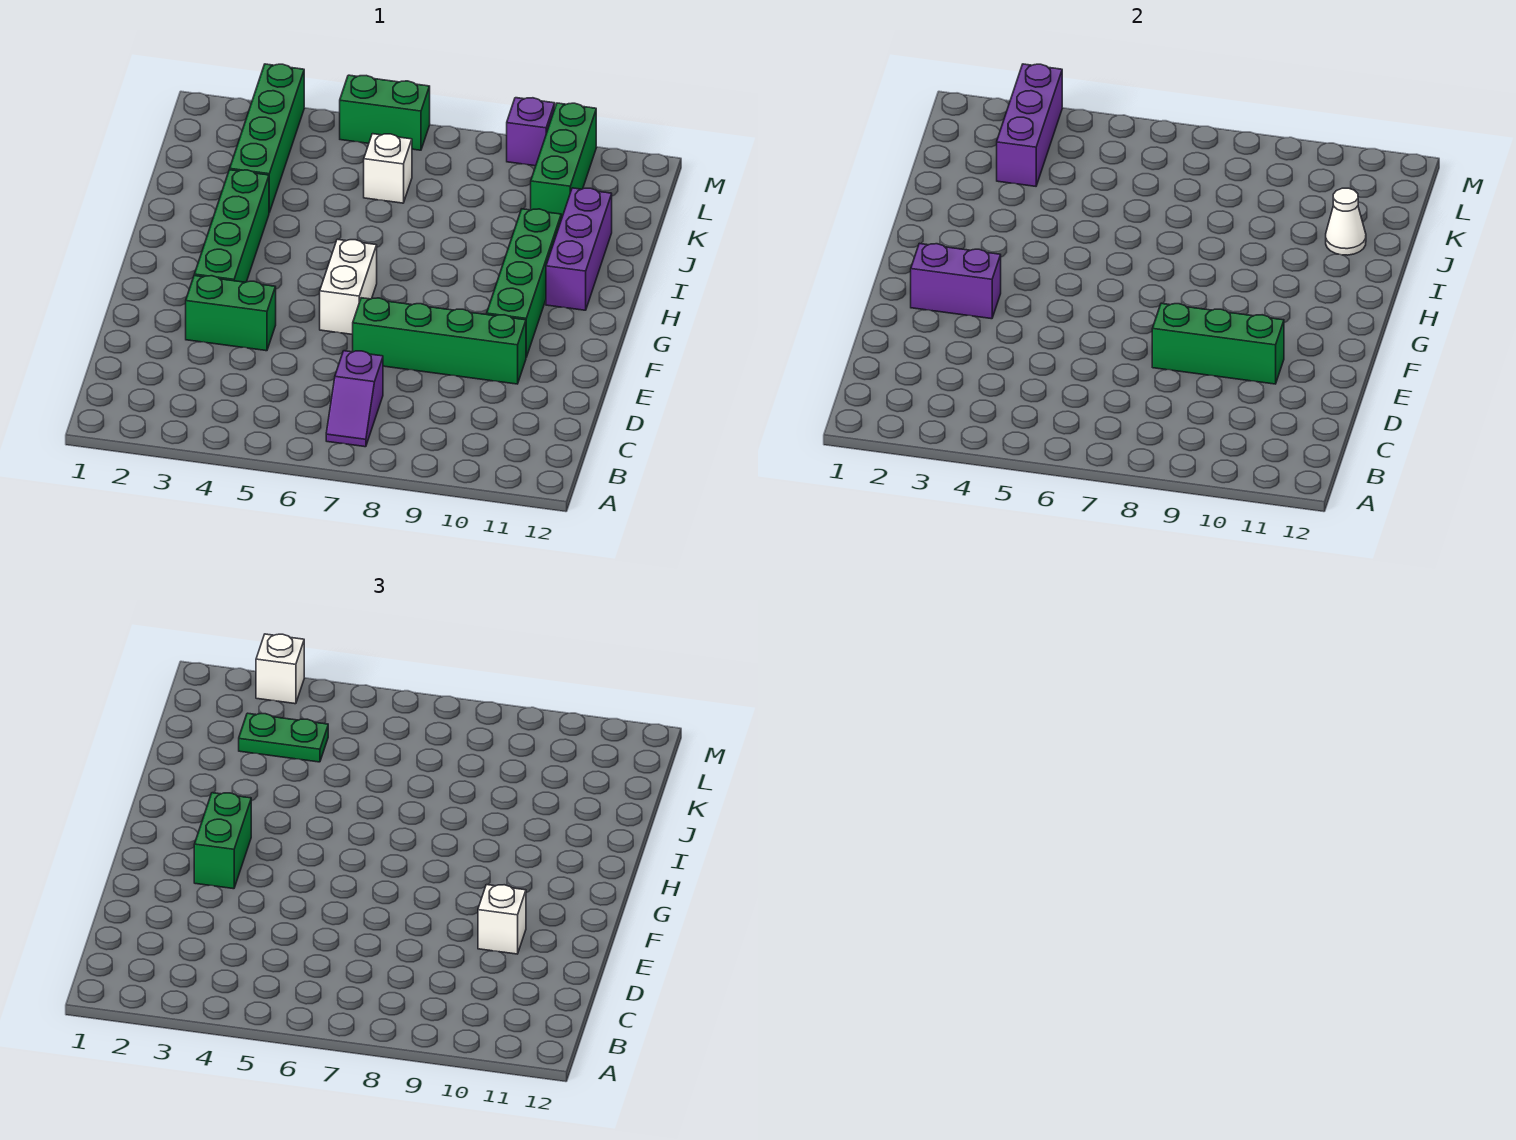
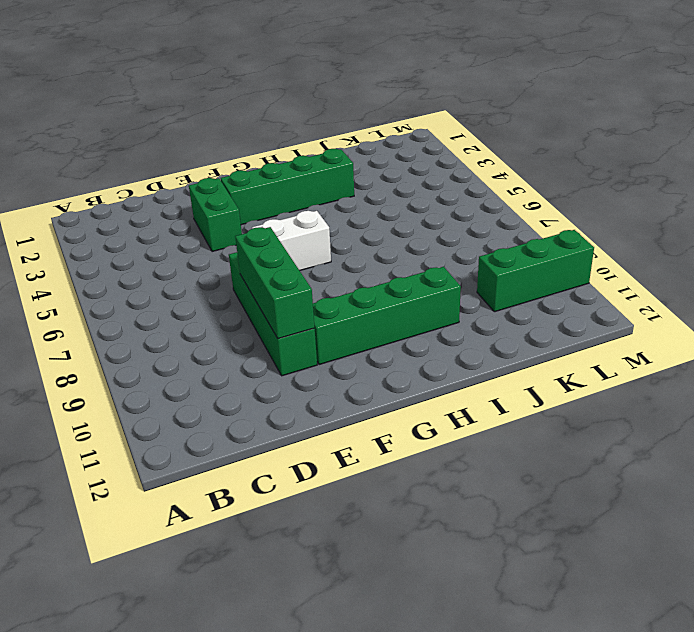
none -> purple slope B7:C7 level 1 top C
none -> purple brick H11:J11 level 1
none -> green brick J3:M3 level 1

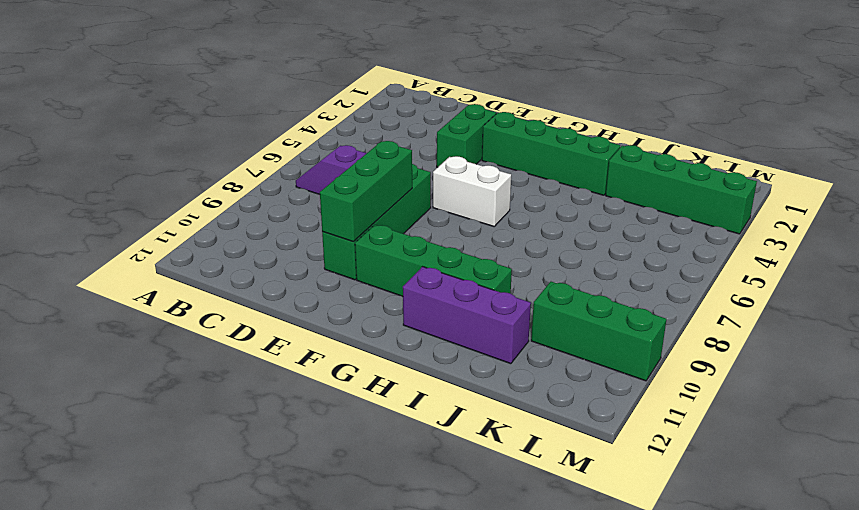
none -> white brick K6 level 1
none -> green brick M5:M6 level 1
none -> purple brick M9 level 1

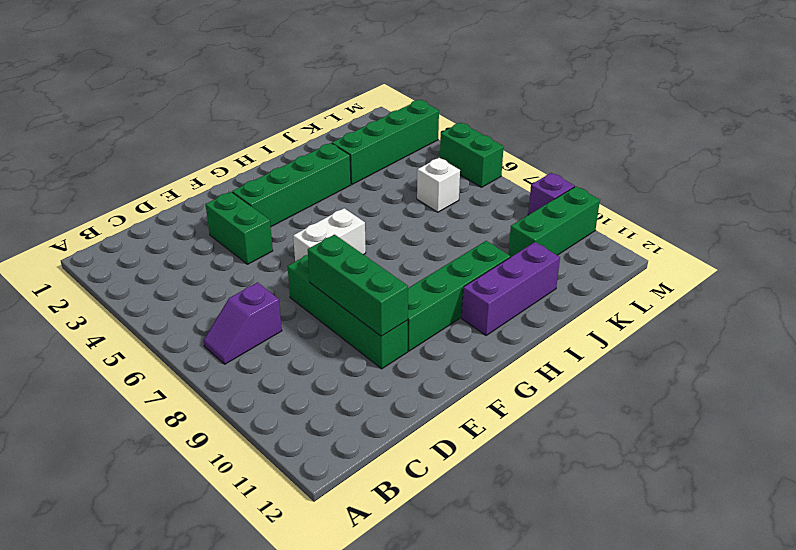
none -> purple brick F2:F3 level 2
none -> white cone J11 level 2
none -> purple brick K3:M3 level 2

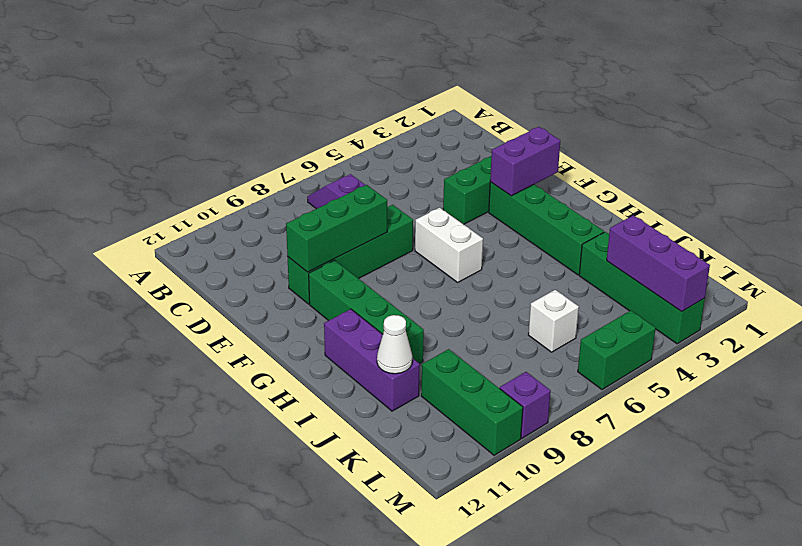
none -> white brick E10 level 3
none -> green brick F3:G3 level 3
none -> green plate K3:K4 level 3

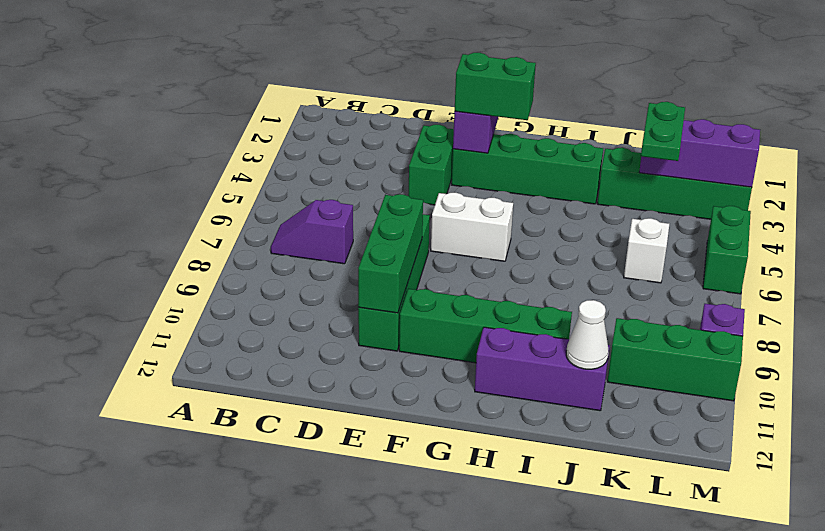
none -> white brick E10 level 3
none -> white brick M3 level 3

